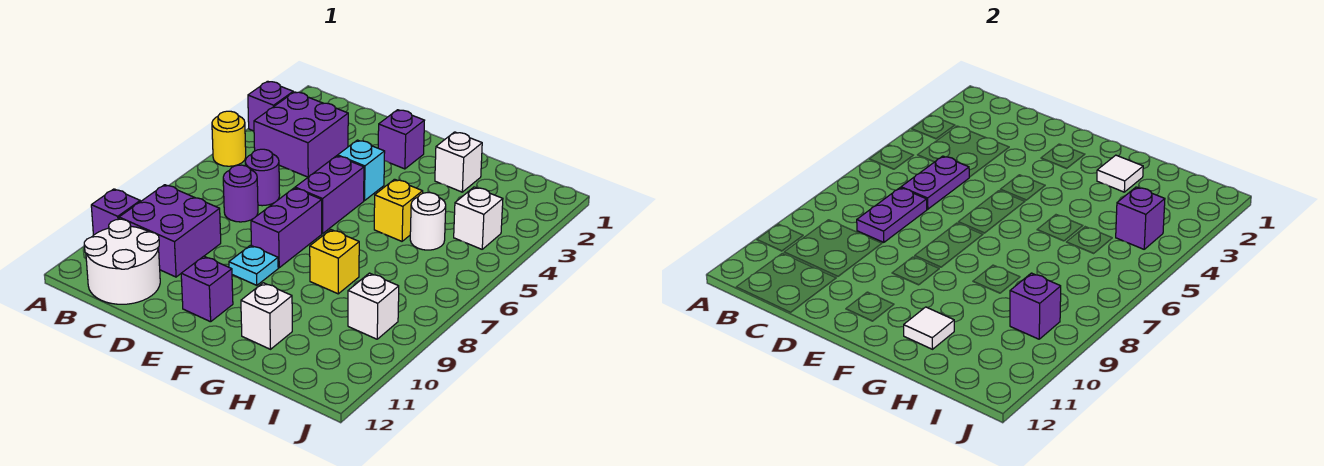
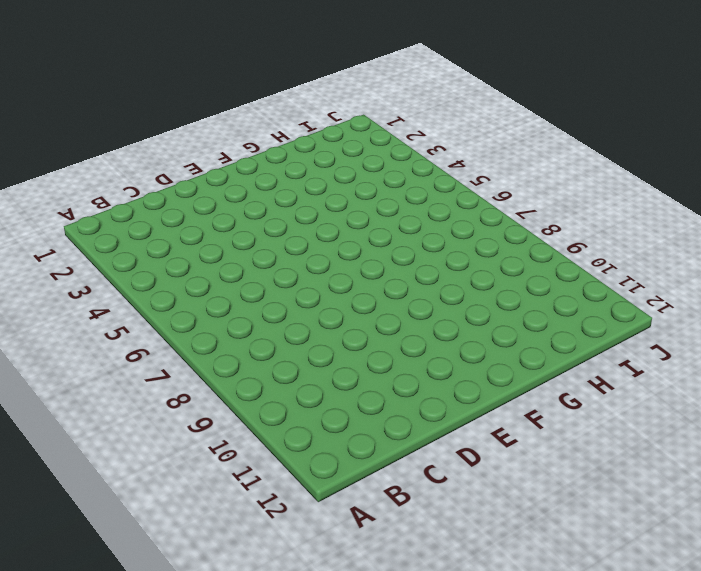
none -> purple brick A3 level 1
none -> yellow round brick A5 level 1
none -> purple brick A10 level 1

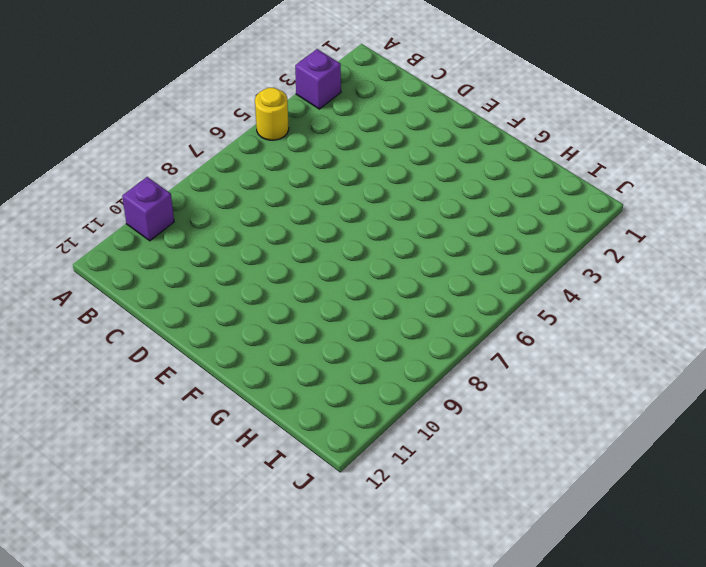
none -> purple brick B3:C4 level 1
none -> purple brick B9:C10 level 1
none -> white round brick B11:C12 level 1

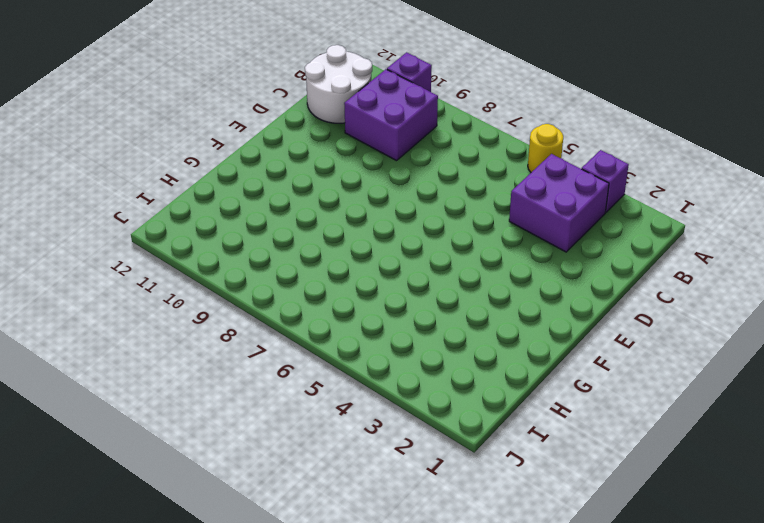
none -> purple round brick C6 level 1
none -> purple round brick C7 level 1
none -> purple brick E2 level 1

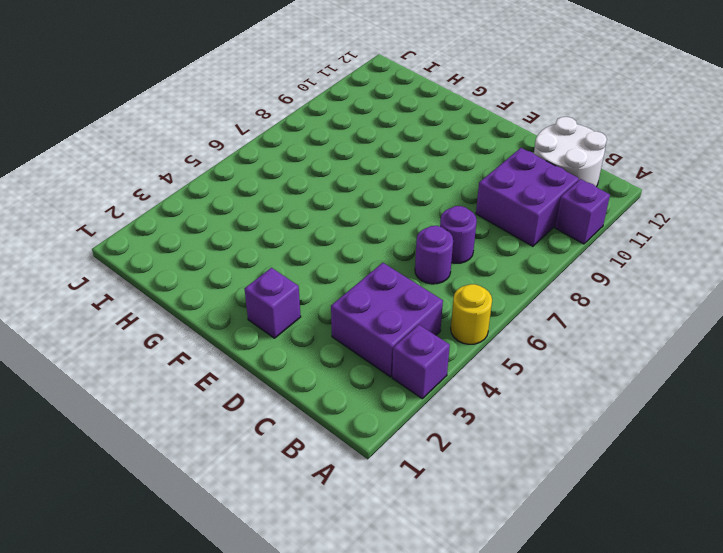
none -> cyan brick E4 level 1
none -> purple brick E5:E6 level 1
none -> purple brick E7:E8 level 1

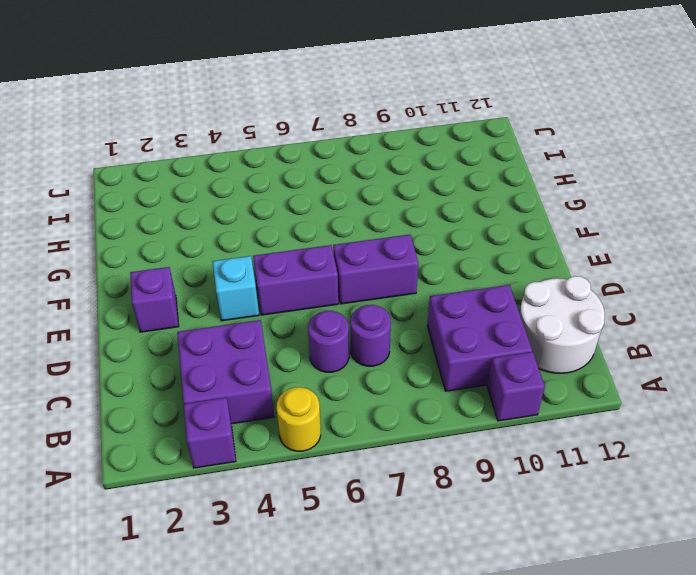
none -> cyan plate E9 level 1
none -> purple brick E11 level 1
none -> white brick G2 level 1

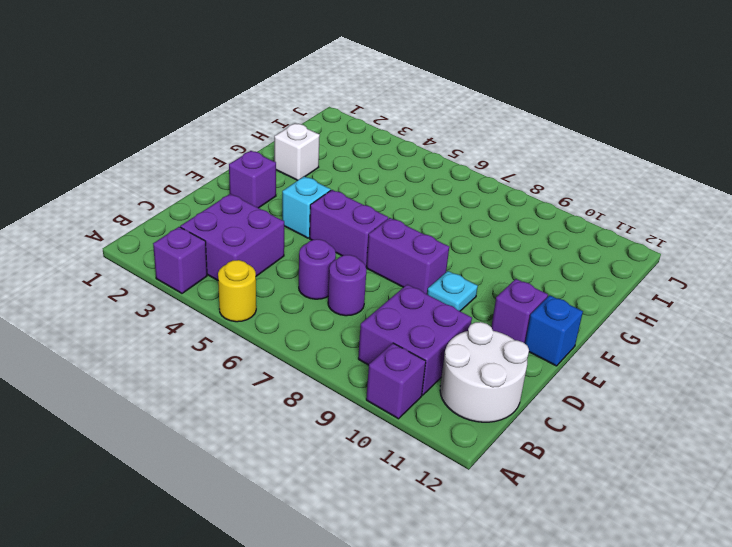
blue brick E12 level 1 -> none
none -> yellow brick G5 level 1
none -> yellow brick G8 level 1
none -> white brick G11 level 1

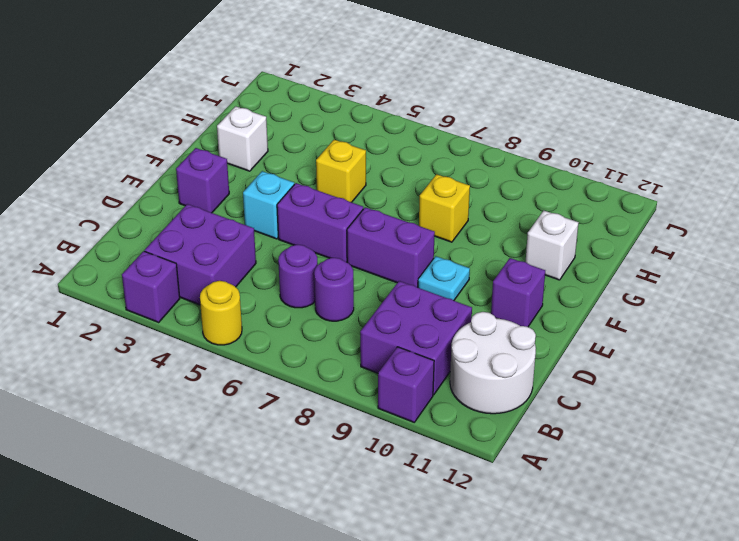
none -> white round brick H5 level 1
none -> white brick I4 level 1
none -> white brick I9 level 1

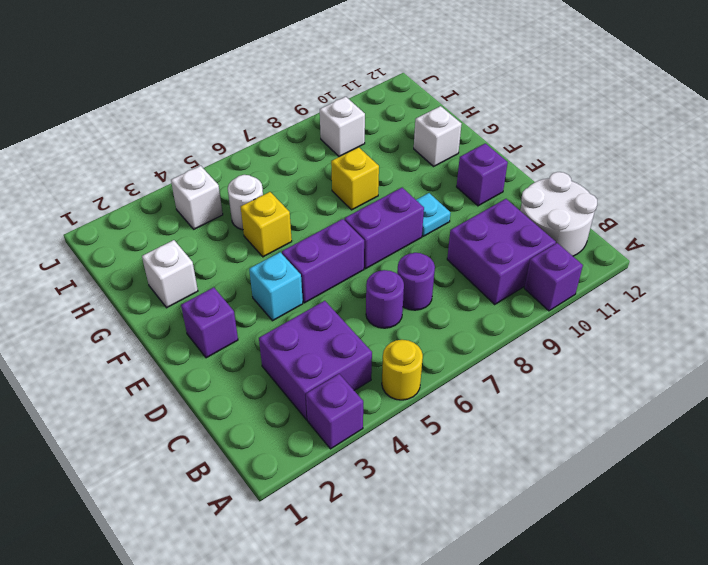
none -> purple plate C5:C6 level 2
none -> purple plate C7:C8 level 2
none -> white tile G2 level 2

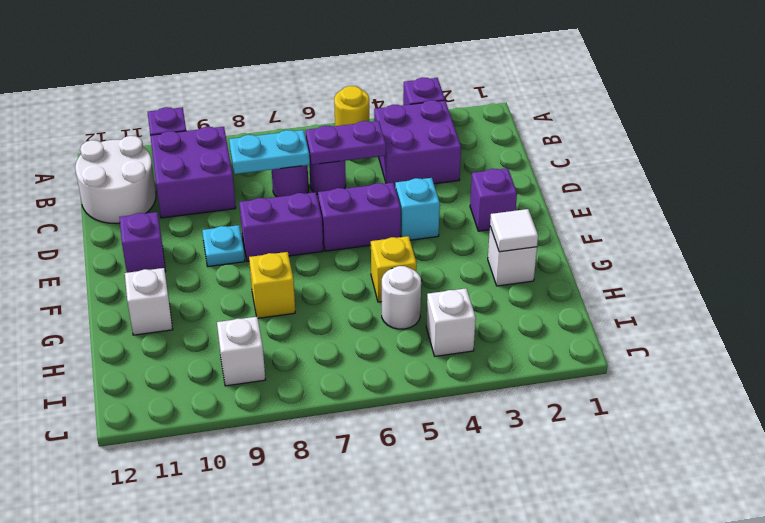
cyan plate C7:C8 level 2 -> purple plate C7:C8 level 2
none -> white tile G11 level 2
none -> purple brick I4 level 2
none -> purple brick I9 level 2

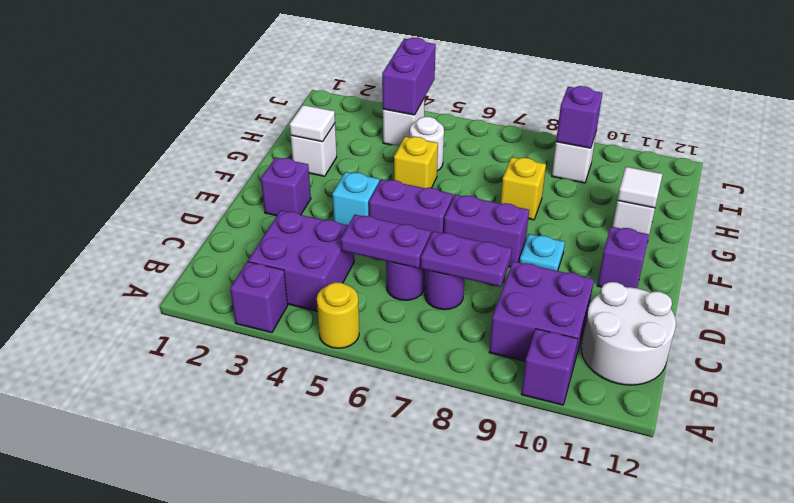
purple brick I4:J4 level 2 -> purple brick I4 level 2

